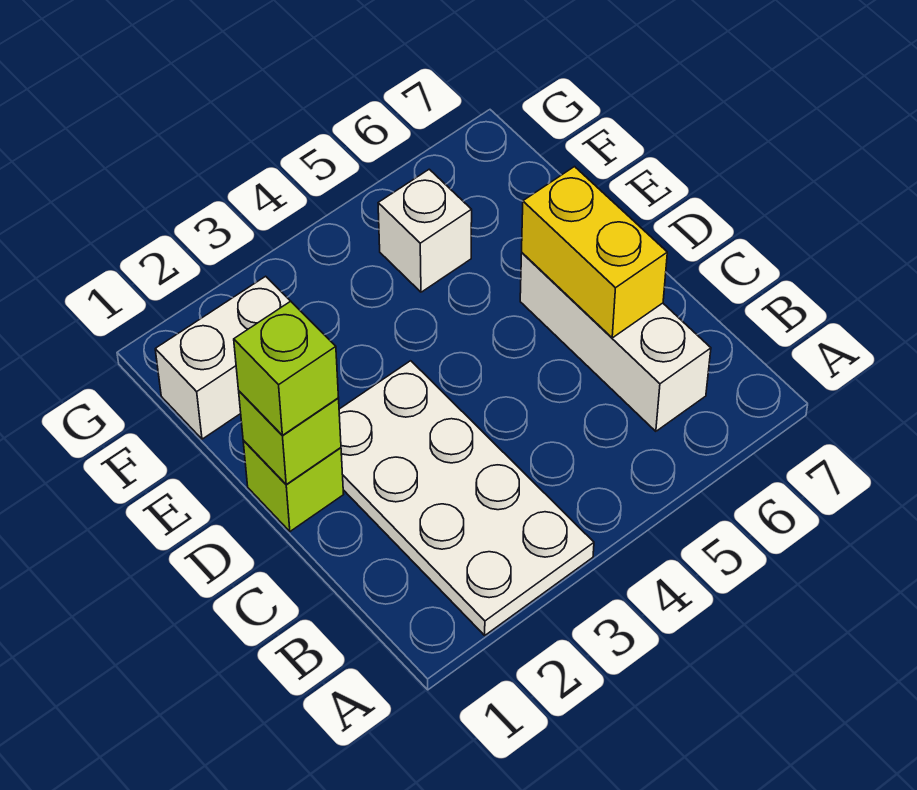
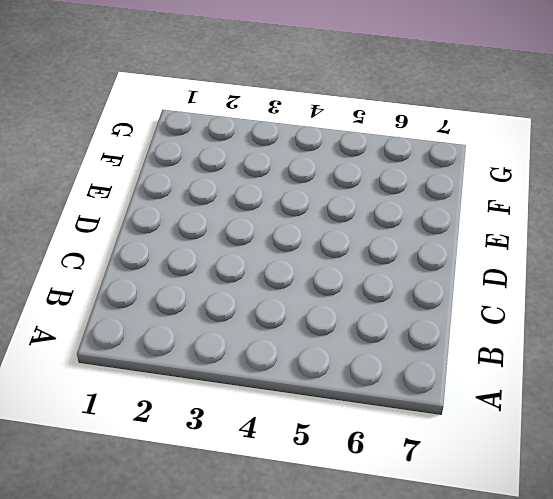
none -> white plate A2:D3 level 1
none -> white brick B6:D6 level 1

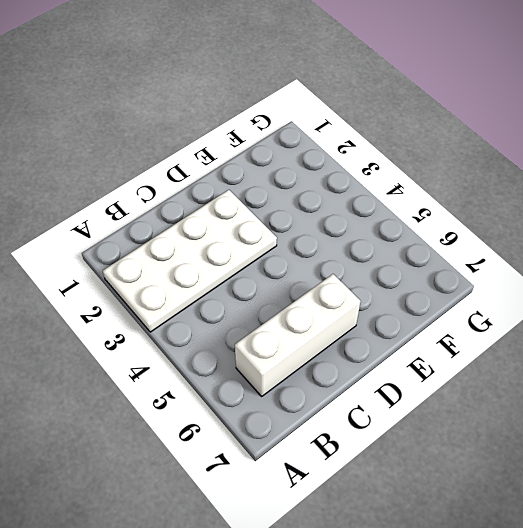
none -> lime brick D1 level 1
none -> white brick F1:F2 level 1

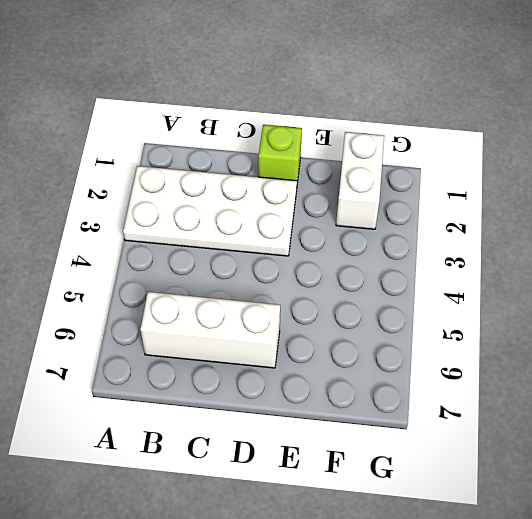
none -> white brick F5 level 1
none -> yellow brick C6:D6 level 2

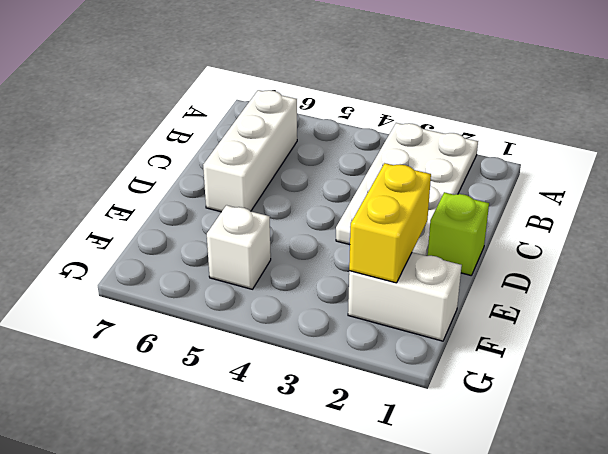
yellow brick E2:F2 level 2 -> yellow brick C6:D6 level 2
none -> lime brick D1 level 2
none -> lime brick D1 level 3

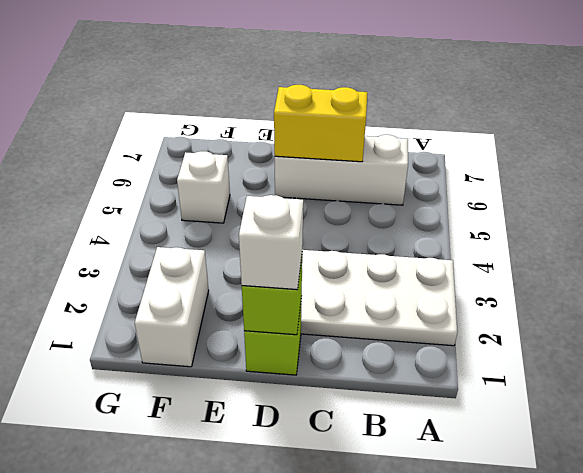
white brick D1 level 3 -> lime brick D1 level 3

